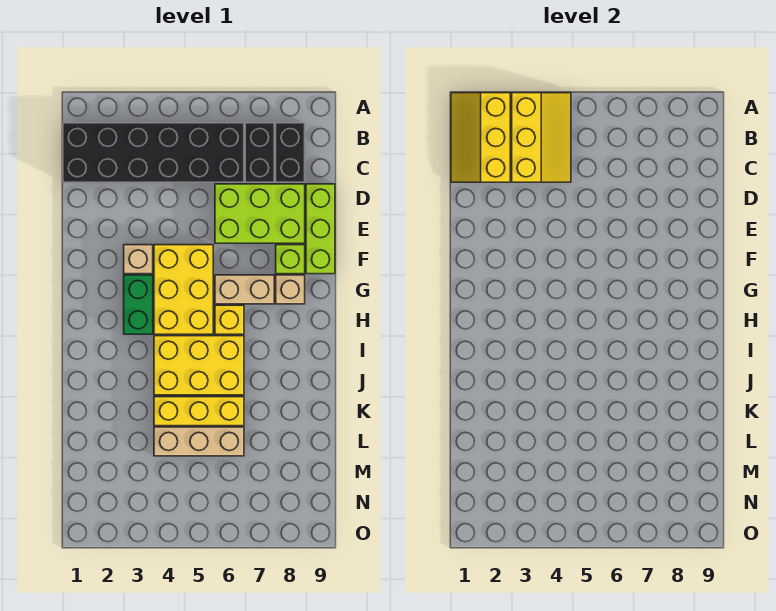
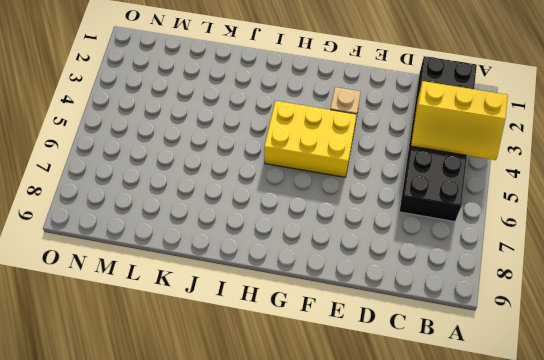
none -> black brick B7:C7 level 1
none -> black brick B8:C8 level 1
none -> lime brick D6:E8 level 1

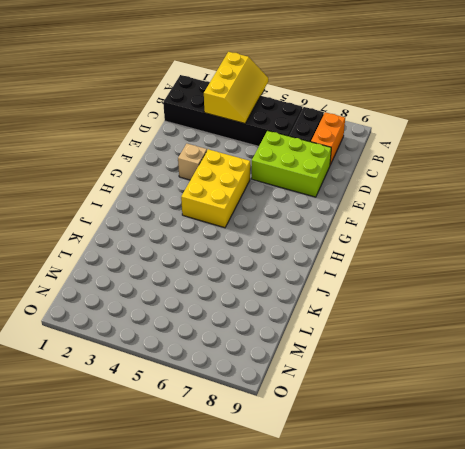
orange brick B8:C8 level 1 -> black brick B8:C8 level 1
none -> lime brick D9:F9 level 1
none -> lime brick F8 level 1
none -> green brick G3:H3 level 1

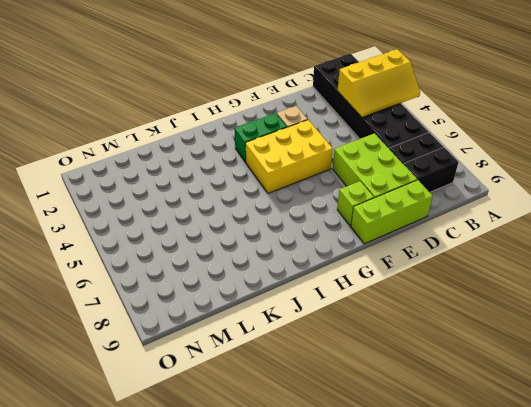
none -> tan brick G6:G7 level 1
none -> tan brick G8 level 1
none -> yellow brick H6 level 1

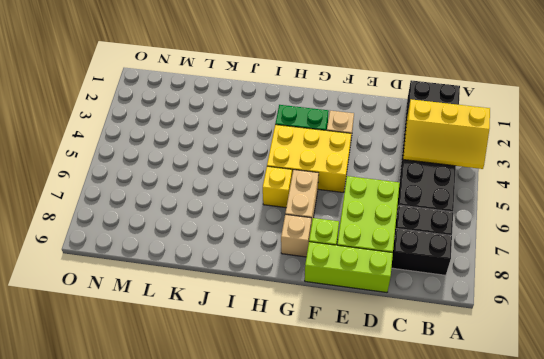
none -> yellow brick I4:J6 level 1
none -> yellow brick K4:K6 level 1
none -> tan brick L4:L6 level 1

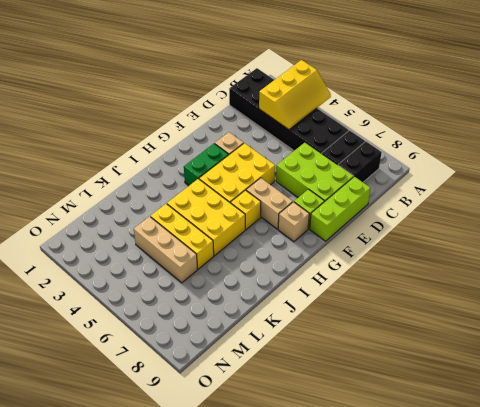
none -> yellow slope A1:C2 level 2 top 2

